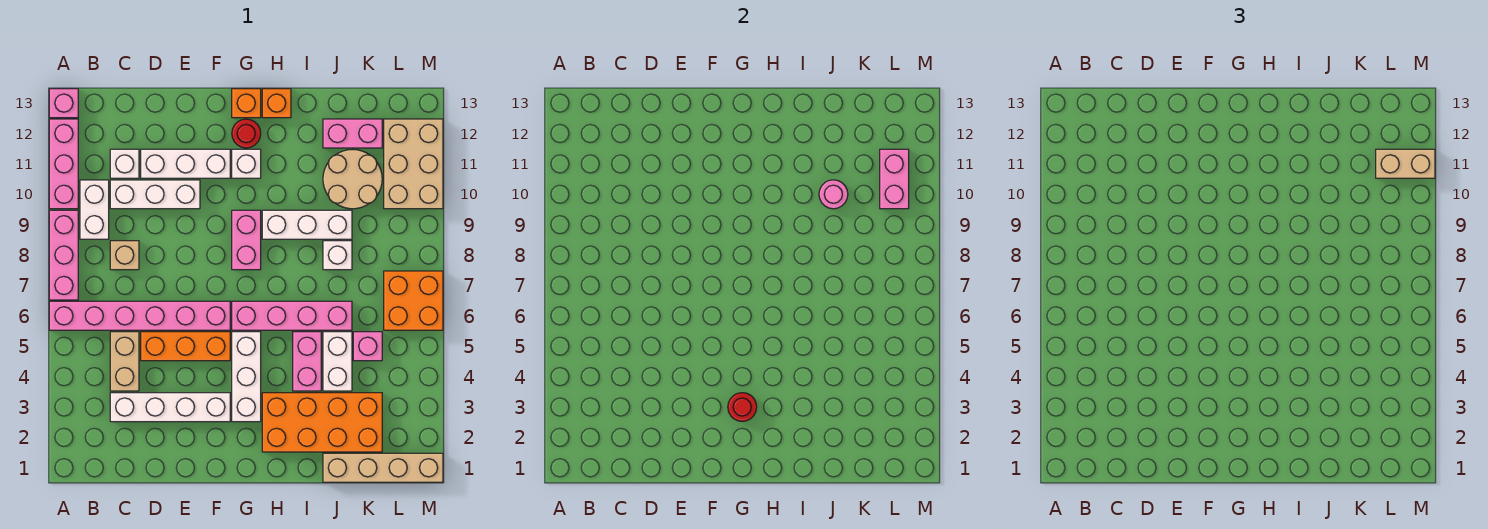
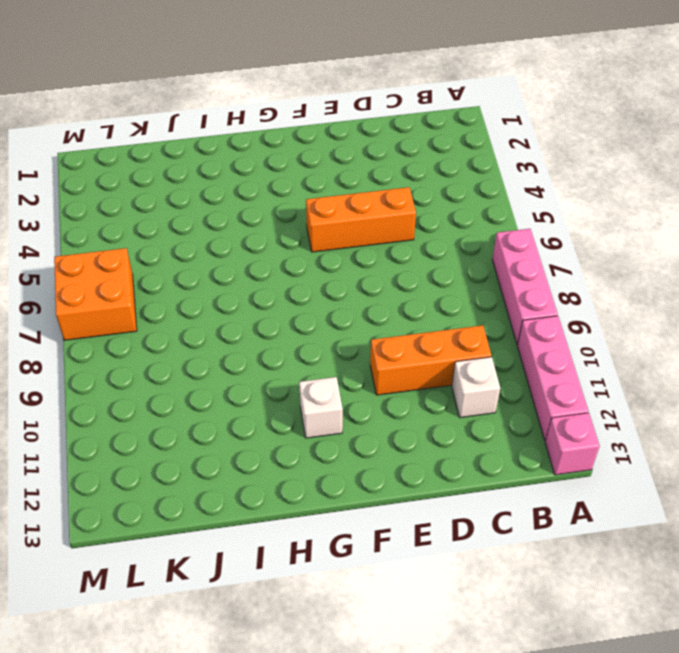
orange brick C10:E10 level 1 -> white brick C10:E10 level 1
none -> pink brick A6:F6 level 1
none -> white brick B9:B10 level 1
none -> white brick C3:F3 level 1
none -> tan brick C4:C5 level 1

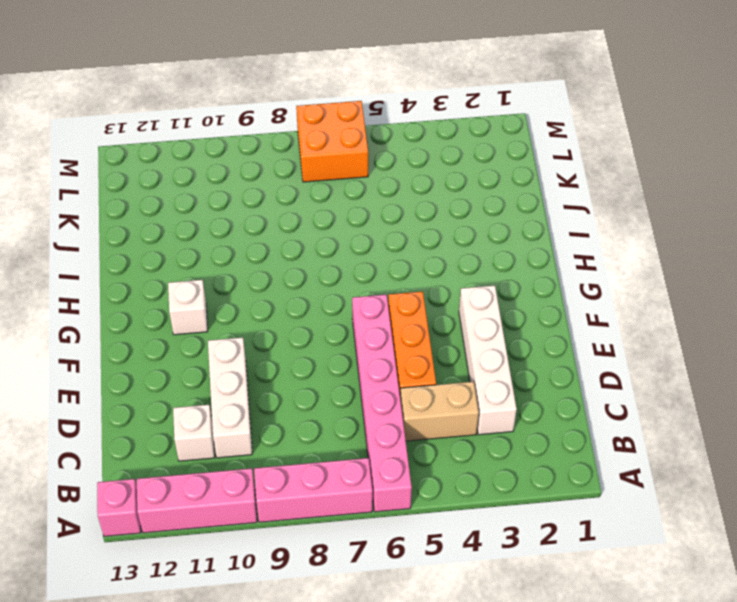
none -> white brick B9:B10 level 1
none -> tan brick C8 level 1
none -> white brick D11:F11 level 1
none -> white brick G3:G5 level 1

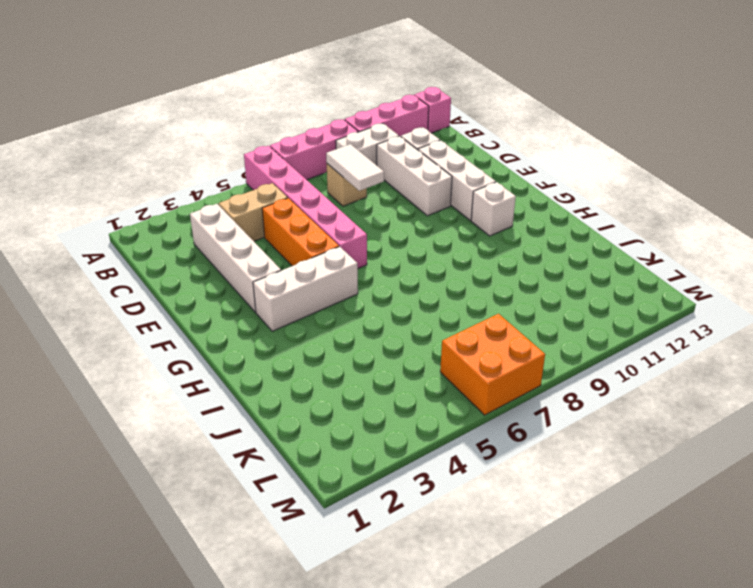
white tile C8:D8 level 2 -> none
none -> pink brick G6:J6 level 1
none -> pink brick G8:G9 level 1
none -> red round brick G12 level 1
none -> orange brick G13 level 1

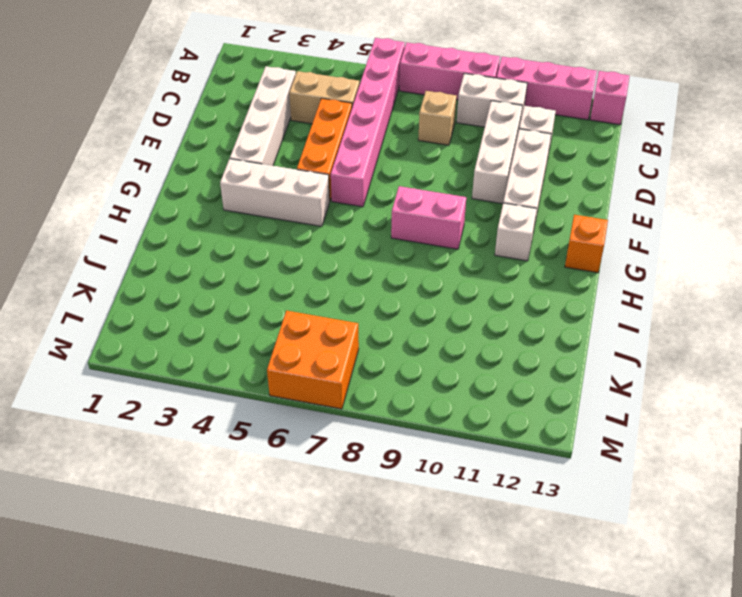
none -> pink brick G6:J6 level 1
none -> red round brick G12 level 1
none -> orange brick H2:K3 level 1
none -> white brick H9:J9 level 1

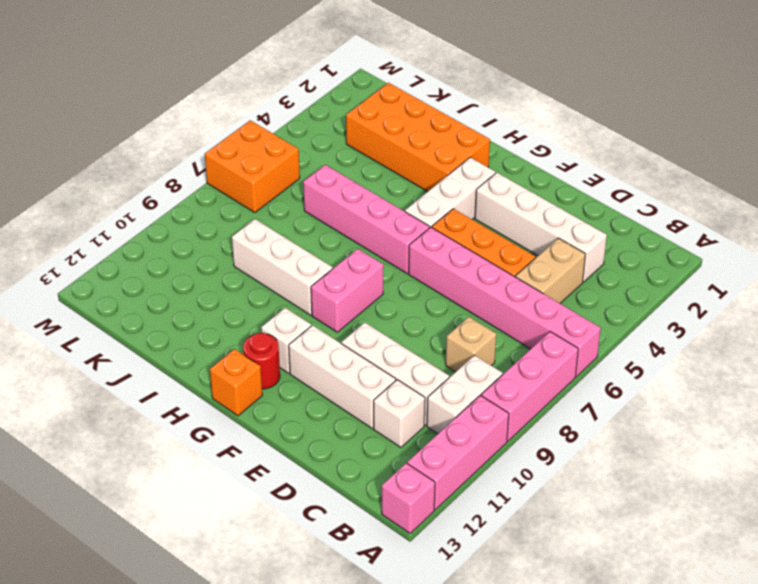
none -> orange brick H13 level 1
none -> pink brick I4:I5 level 1
none -> tan brick J1:M1 level 1
none -> white brick J4:J5 level 1

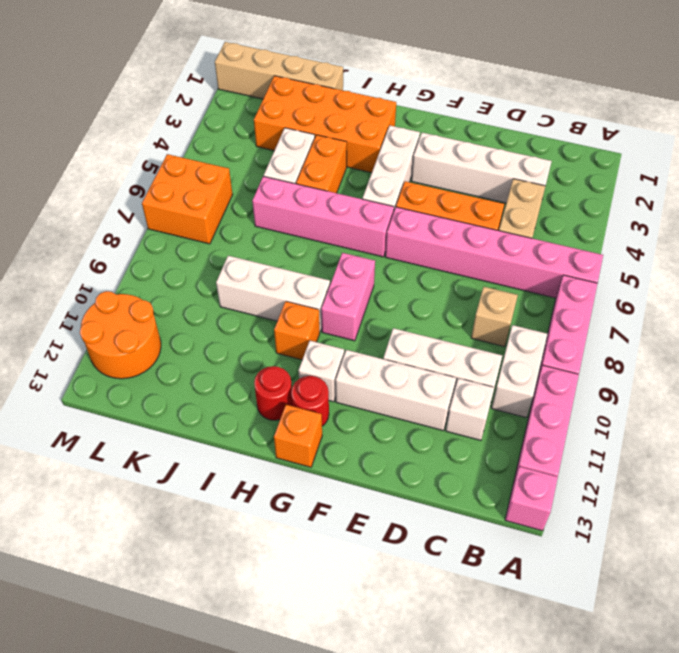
orange brick H10 level 1 -> orange brick H13 level 1
red round brick H12 level 1 -> red round brick G3 level 2
orange brick I4:I5 level 1 -> pink brick I4:I5 level 1
orange round brick L11:M12 level 1 -> tan brick L10:M12 level 1
none -> white brick J8 level 1
none -> tan round brick J10:K11 level 1
none -> pink brick J12:K12 level 1
none -> pink brick K5 level 1

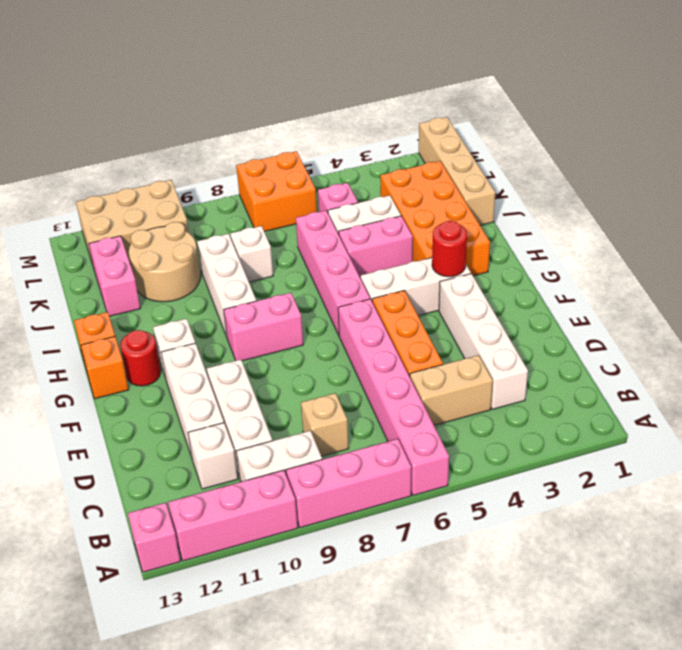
none -> pink round brick J10 level 2
none -> pink brick L10:L11 level 2
none -> tan brick L11:M11 level 3

